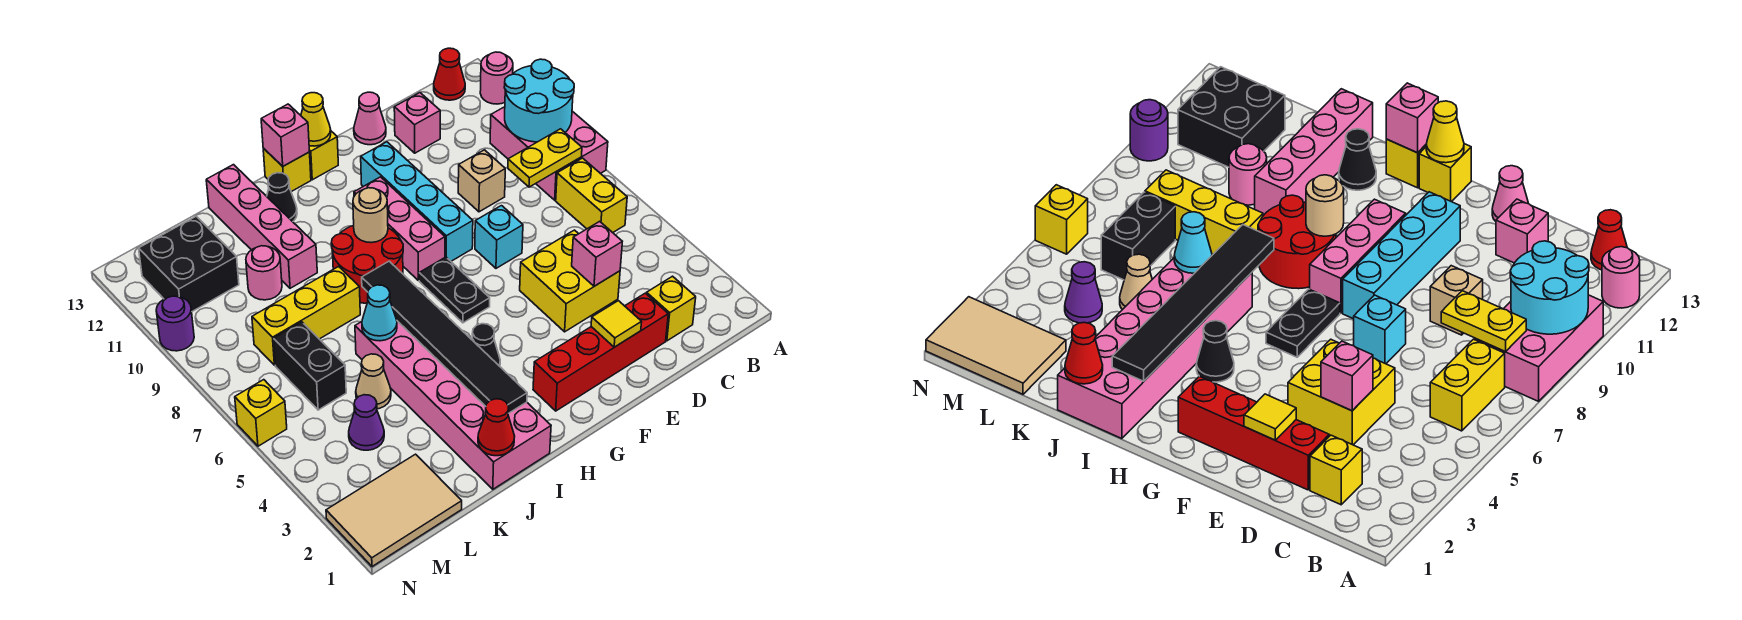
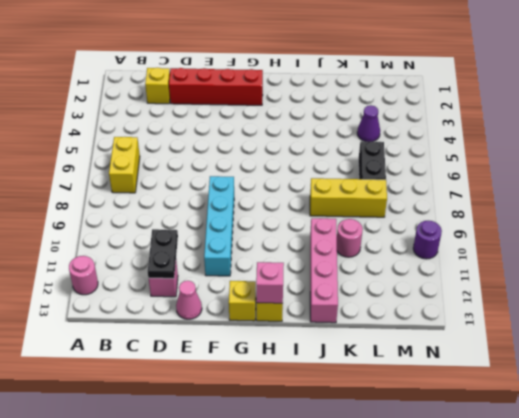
black plate D11:D12 level 2 -> black plate G6:G7 level 1
none -> pink brick A8:B10 level 1
none -> red cone B13 level 1
none -> yellow brick D4:E5 level 1
none -> tan brick D9 level 1

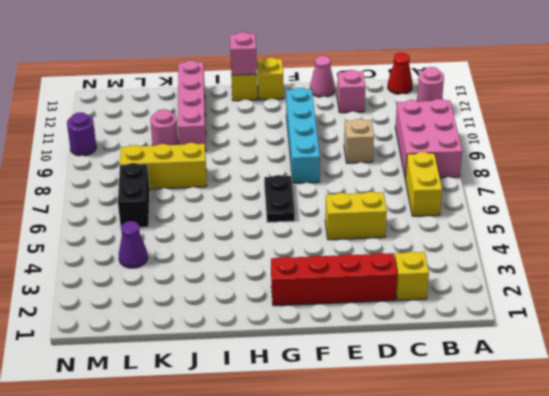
yellow brick D5:E5 level 1 -> yellow brick D4:E5 level 1
none -> cyan brick E7 level 1
none -> pink brick G8:G10 level 1
none -> black cone H4 level 1
none -> red round brick H8:I9 level 1

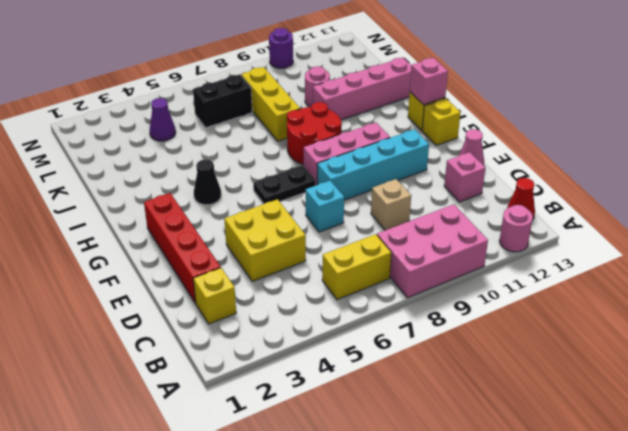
none -> pink brick I1:J6 level 1
none -> black cone I12 level 1
none -> tan cone K5 level 1
none -> tan tile L1:N2 level 1

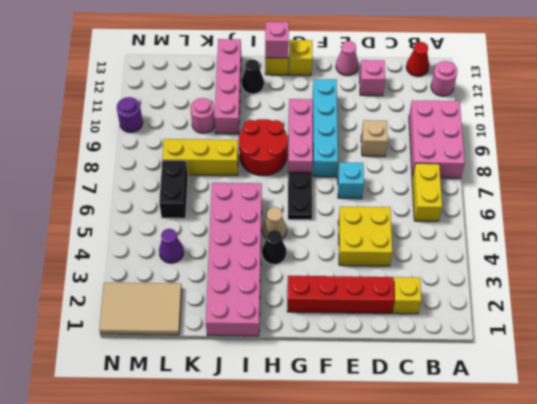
tan cone H5 level 1 -> tan cone K5 level 1
none -> black brick L11:M12 level 1
none -> yellow brick N6 level 1
none -> cyan round brick A9:B10 level 2
none -> yellow plate B8:C8 level 2

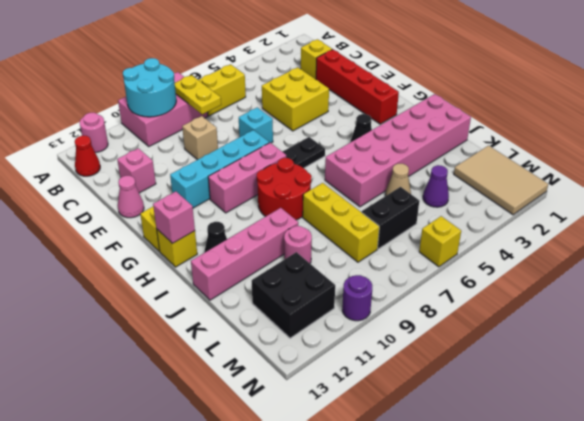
none -> pink brick D4 level 2
none -> yellow tile E2 level 2
none -> yellow cone G13 level 2
none -> tan round brick H9 level 2

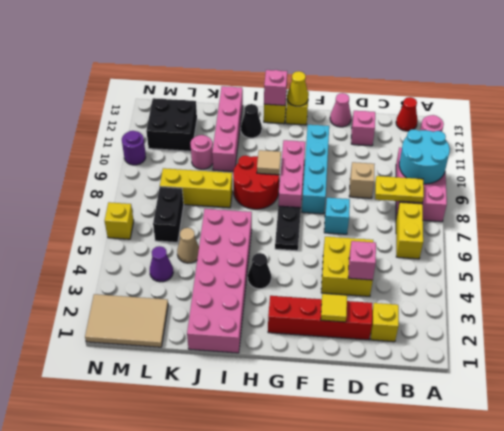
tan tile H9 level 2 -> tan round brick H9 level 2
none -> black tile I2:I7 level 2
none -> red cone J1 level 2
none -> cyan cone J6 level 2

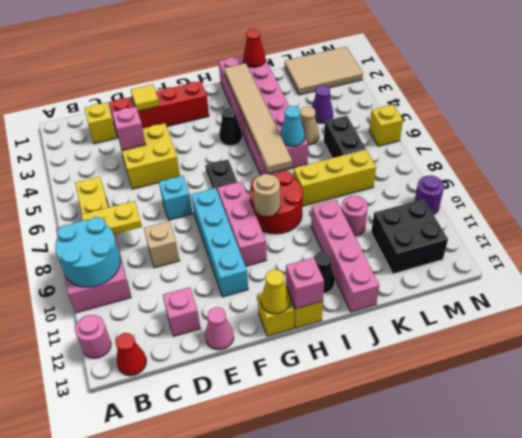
tan tile I2:I7 level 2 -> black tile I2:I7 level 2

